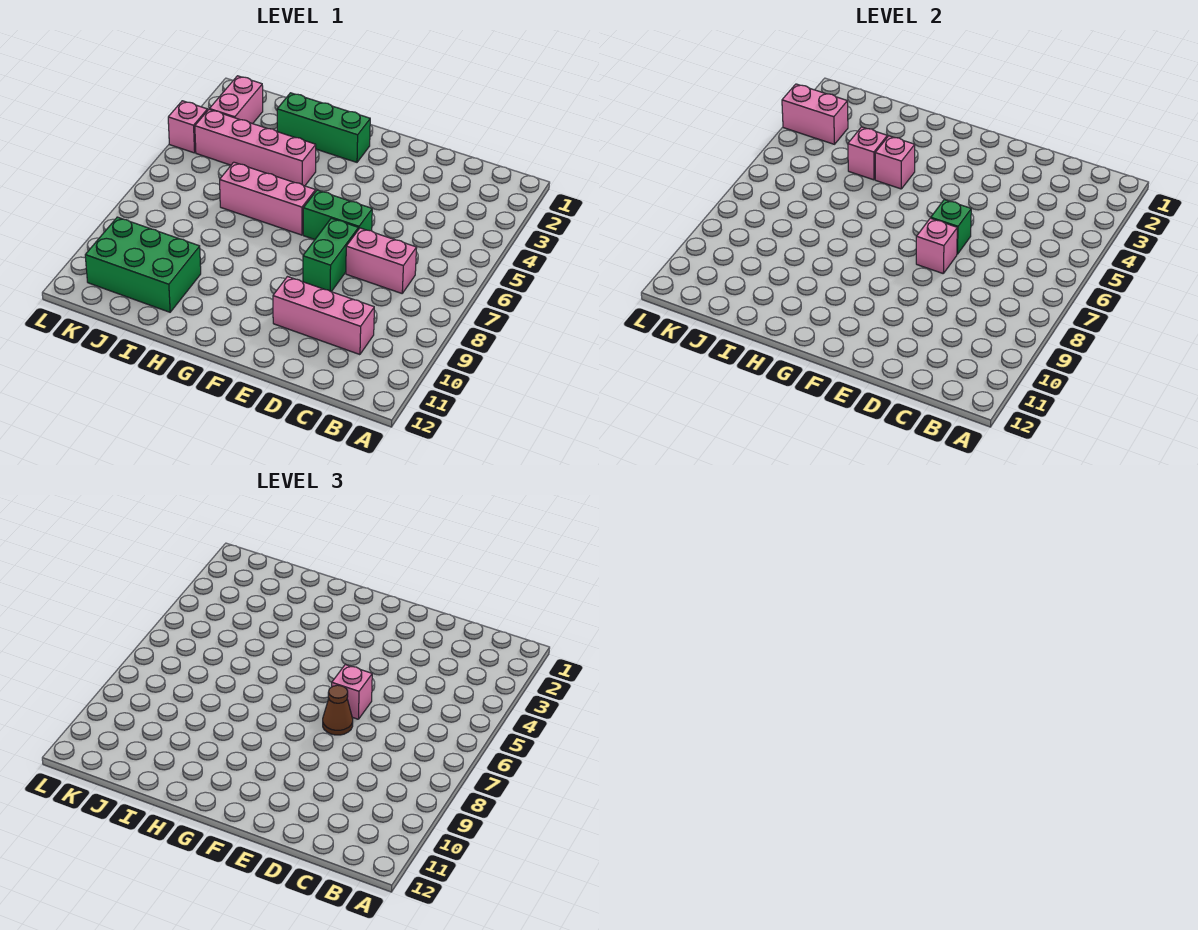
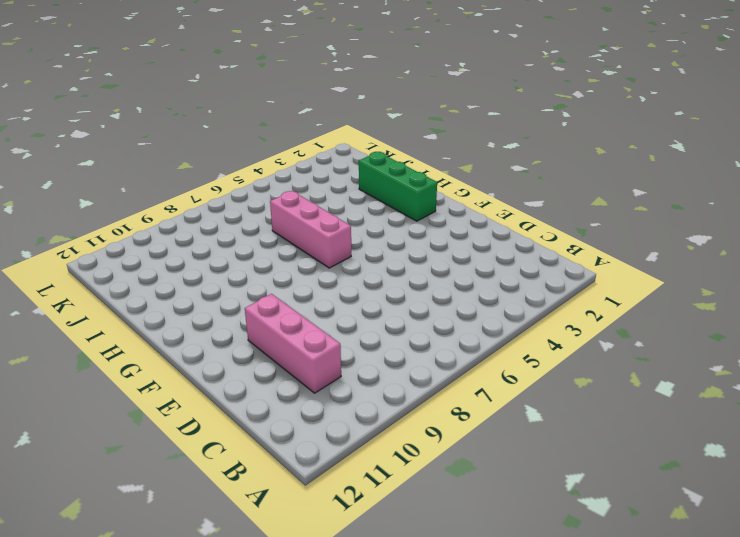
none -> pink brick C7:D7 level 1
none -> green brick E6:F6 level 1
none -> green brick E7:E8 level 1

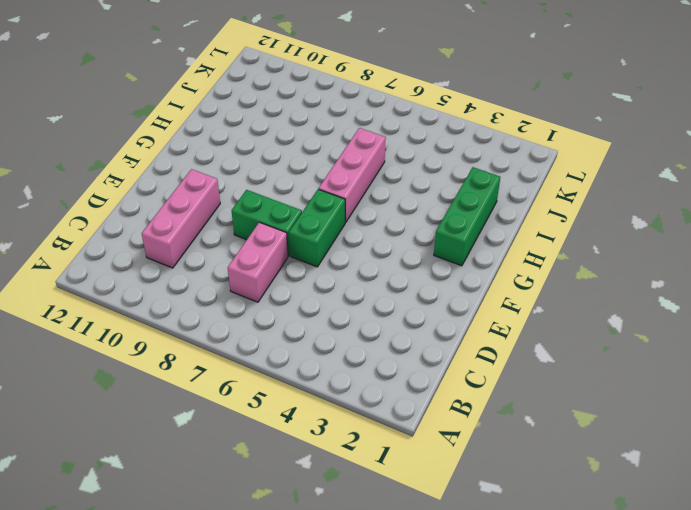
none -> pink brick H4:K4 level 1
none -> green brick I10:K11 level 1
none -> pink brick K2:K3 level 1

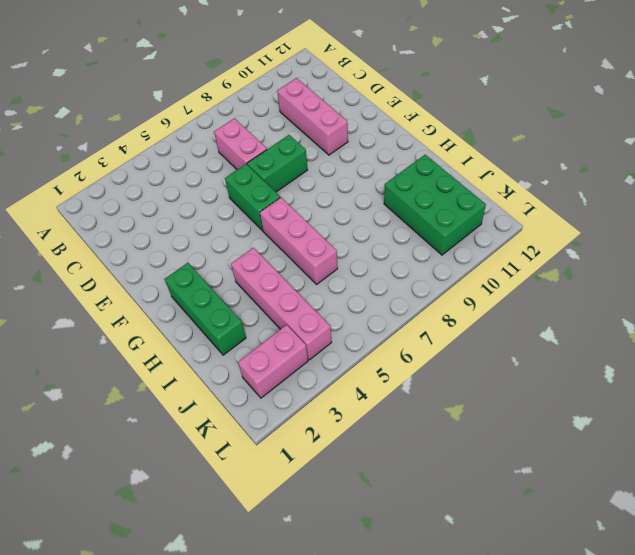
none -> pink brick L4 level 1
none -> green brick E6 level 2
none -> pink brick E7 level 2

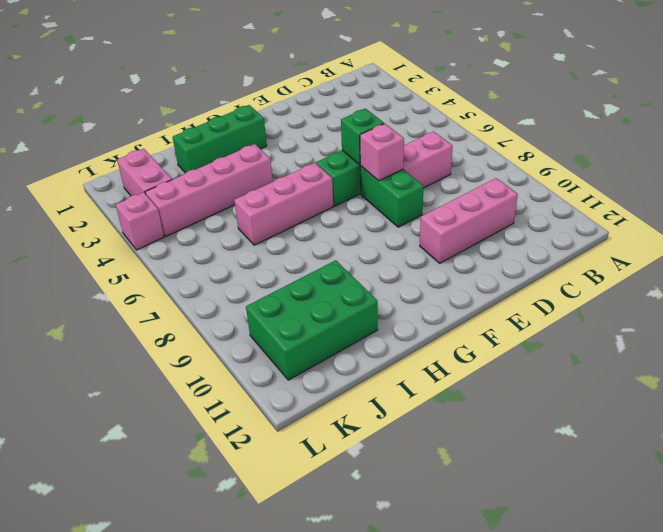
none -> pink brick H4 level 2
none -> pink brick I4 level 2
none -> pink brick K3:L3 level 2

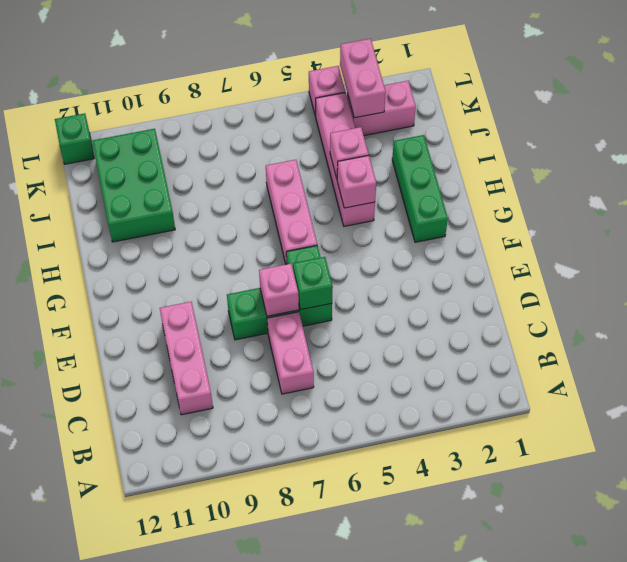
green brick L12 level 1 -> none
none -> pink brick E6 level 3
none -> brown cone E7 level 3

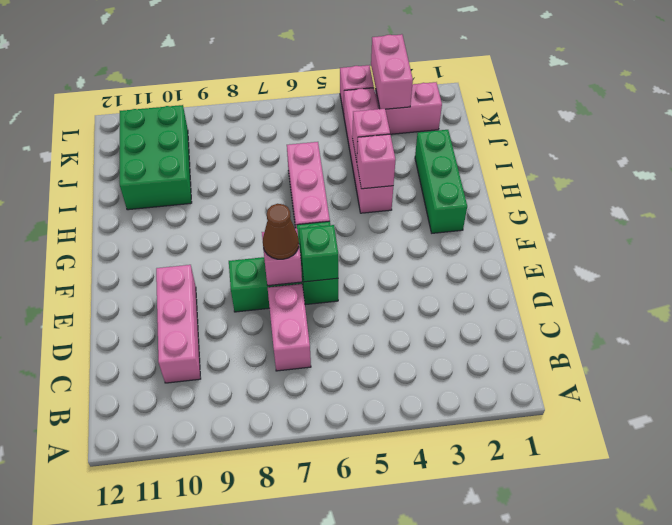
none -> pink brick E6 level 3

